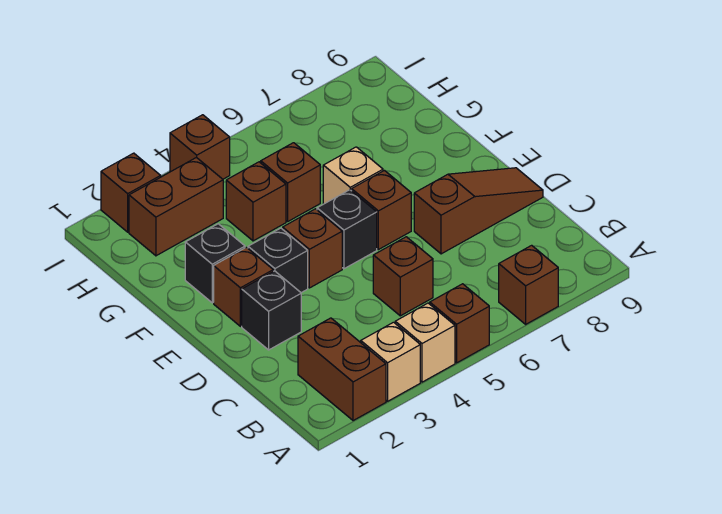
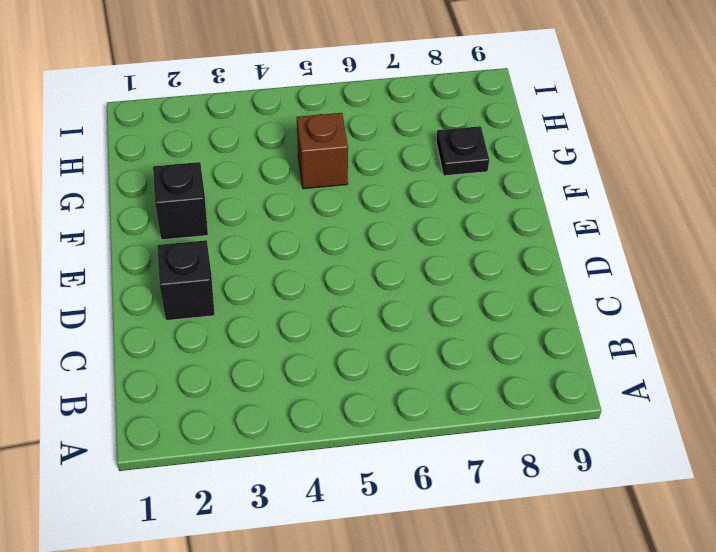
black plate G8 level 1 -> none
none -> brown brick A2:B2 level 1
none -> tan brick A3 level 1
none -> tan brick A4 level 1

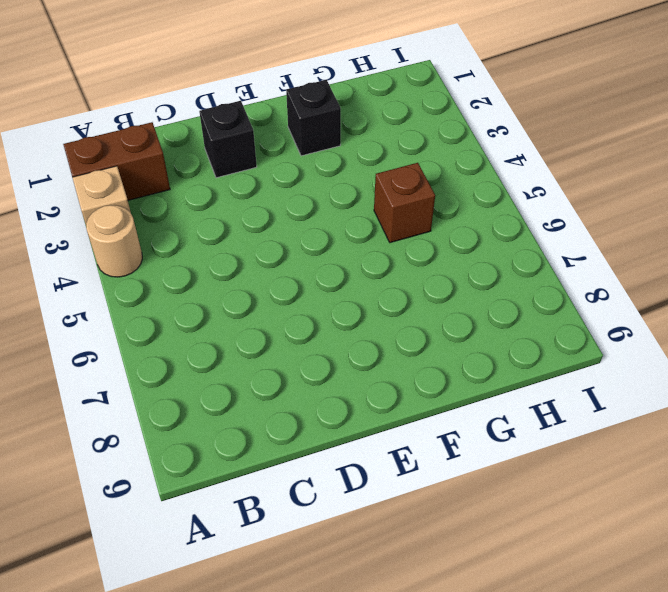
tan round brick A4 level 1 -> tan brick A4 level 1
none -> brown brick A5 level 1
none -> brown brick A7 level 1
none -> brown brick C5 level 1

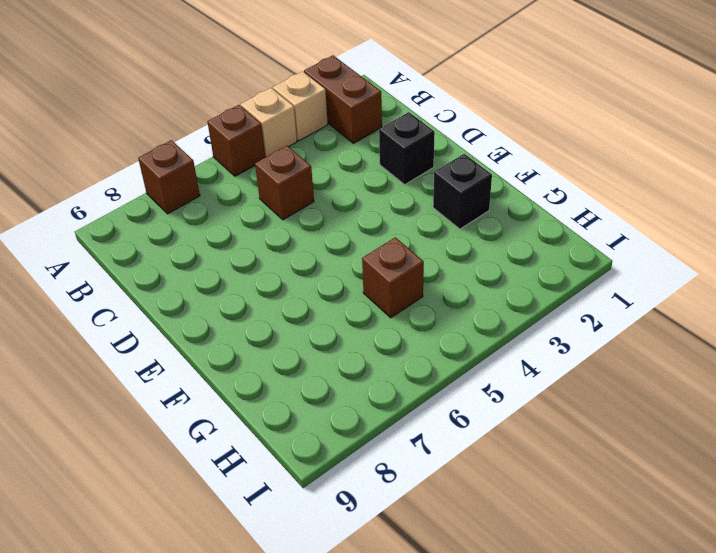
none -> brown slope D7:D9 level 1 top 7
none -> brown brick E2 level 1
none -> black brick E3 level 1

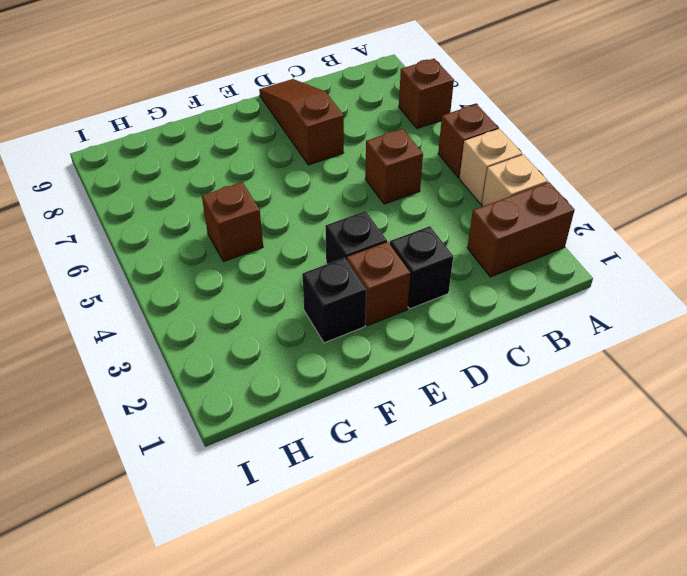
none -> brown brick E4 level 1
none -> black brick E5 level 1
none -> brown brick E6 level 1

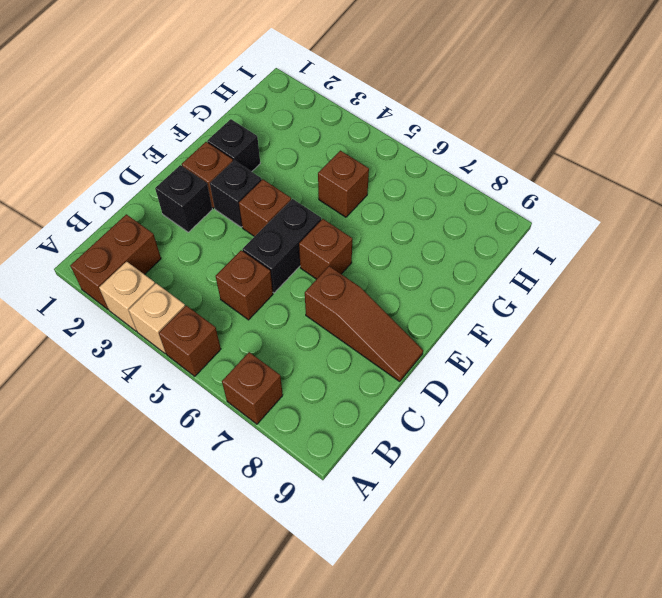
black brick D5:E5 level 1 -> black brick E5 level 1
none -> tan brick F6 level 1
none -> brown brick G4 level 1
none -> brown brick H2:H3 level 1

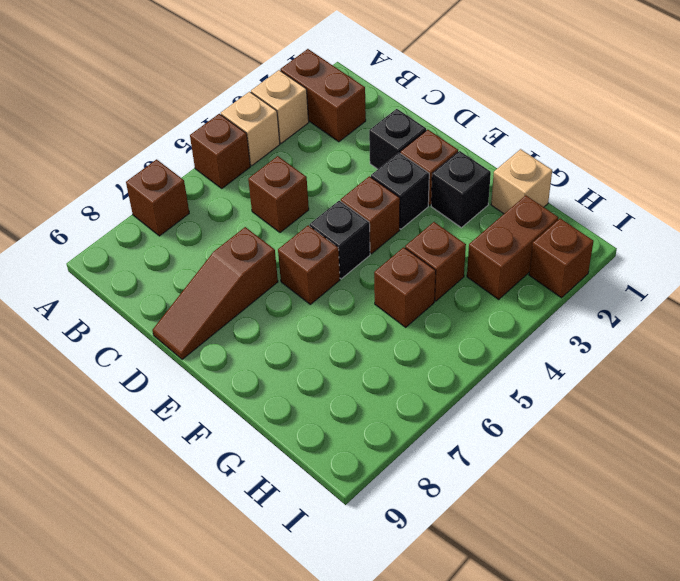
tan brick G1 level 1 -> tan brick F6 level 1
none -> brown brick I4 level 1

